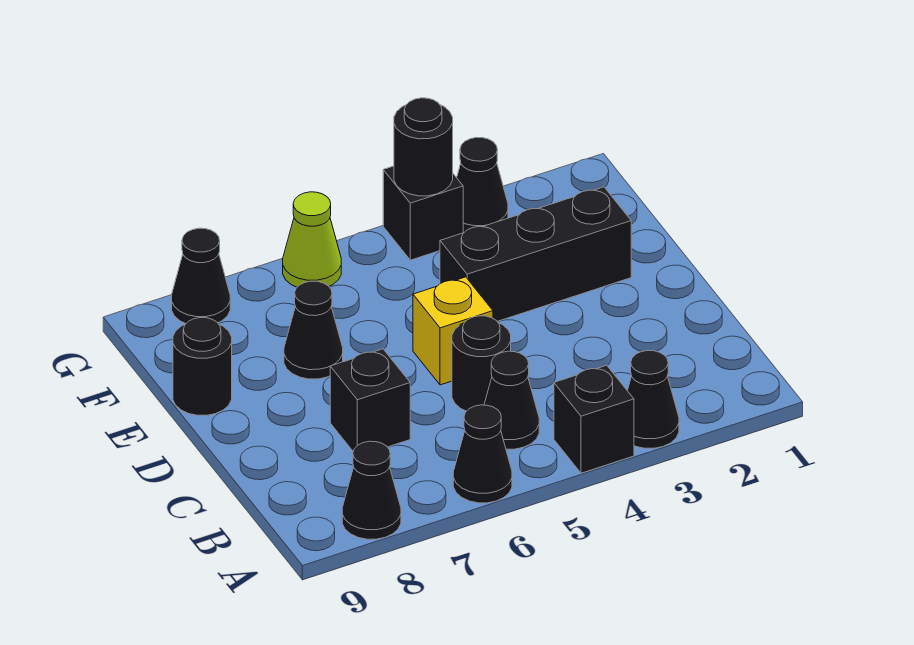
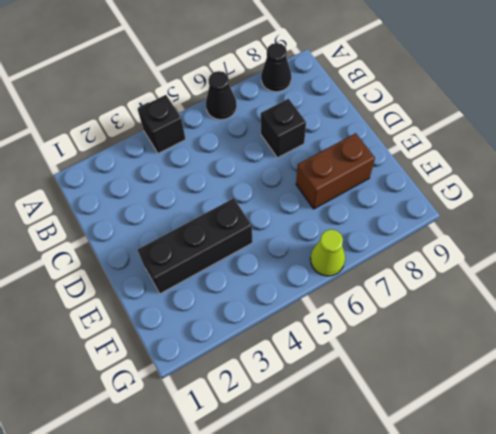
brown brick E7:E8 level 1 -> black cone E7 level 1
none -> black cone A3 level 1
none -> black cone B5 level 1
none -> black round brick C5 level 1

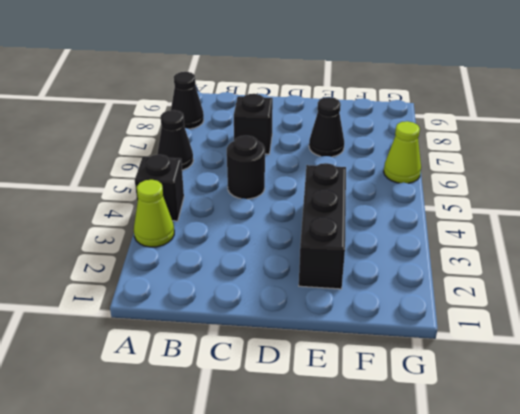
lime cone A3 level 1 -> black cone A3 level 1
none -> black cone B5 level 1
none -> yellow brick D5 level 1
none -> black round brick E9 level 1

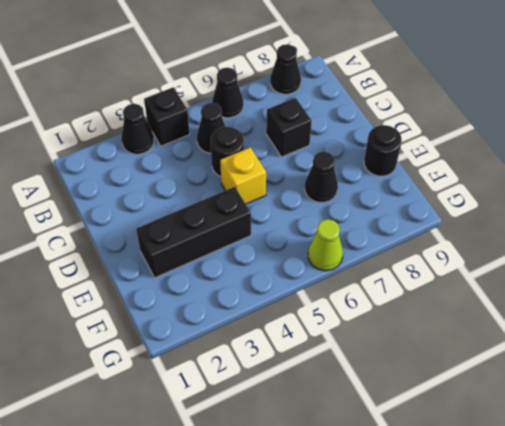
none -> black cone G3 level 1
none -> black brick G4 level 1
none -> black cone G8 level 1

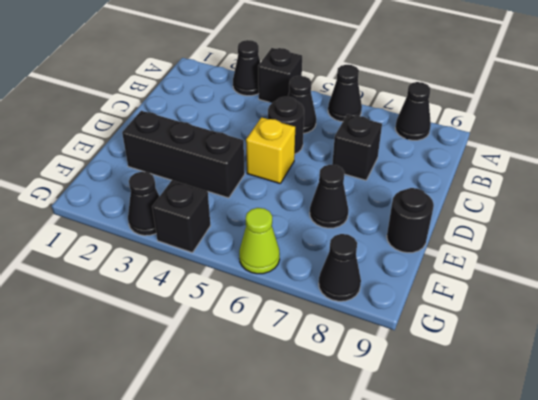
none -> black round brick G4 level 2

